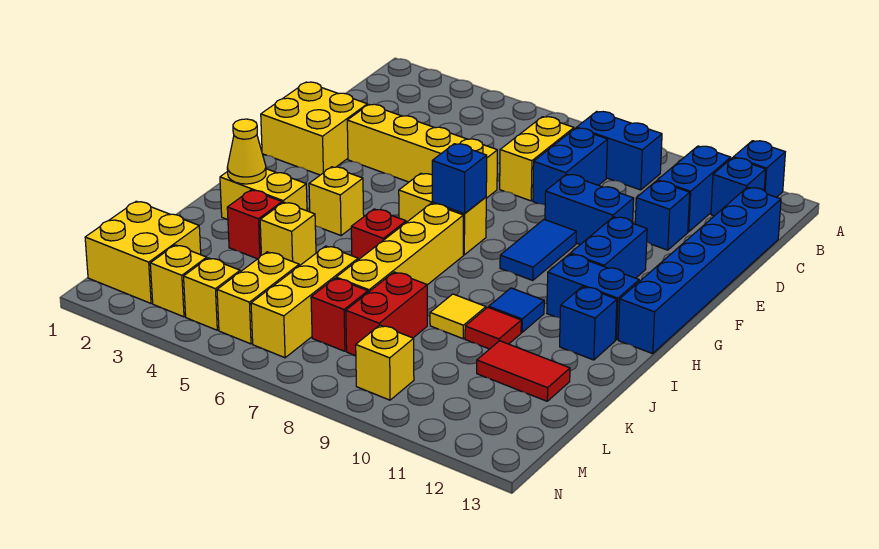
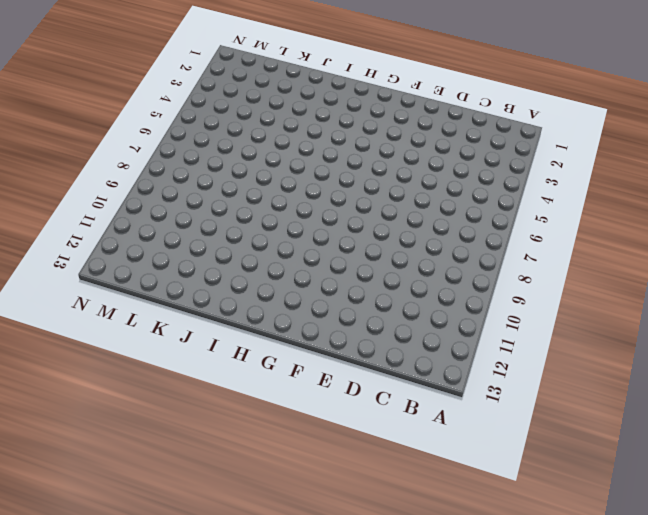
none -> blue brick A12 level 1
none -> blue brick B8:B9 level 1
none -> blue brick B11:C11 level 1
none -> blue brick B12 level 1

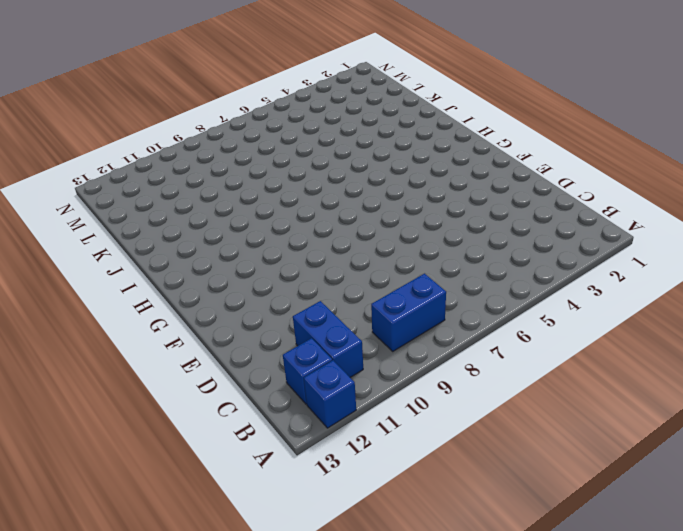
none -> yellow brick C7:D7 level 1
none -> blue brick C8:D8 level 1
none -> blue brick C13:H13 level 1
none -> blue brick D11 level 1

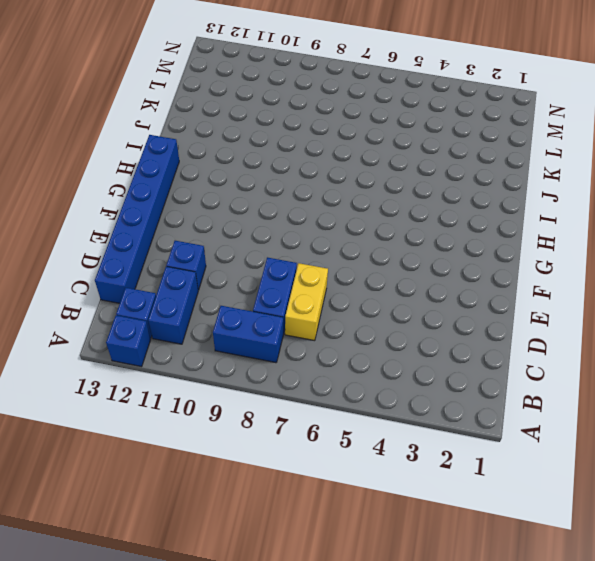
none -> yellow brick E1:F2 level 1
none -> yellow brick E3:E6 level 1
none -> blue brick E9:E10 level 1
none -> blue tile F9:G9 level 1

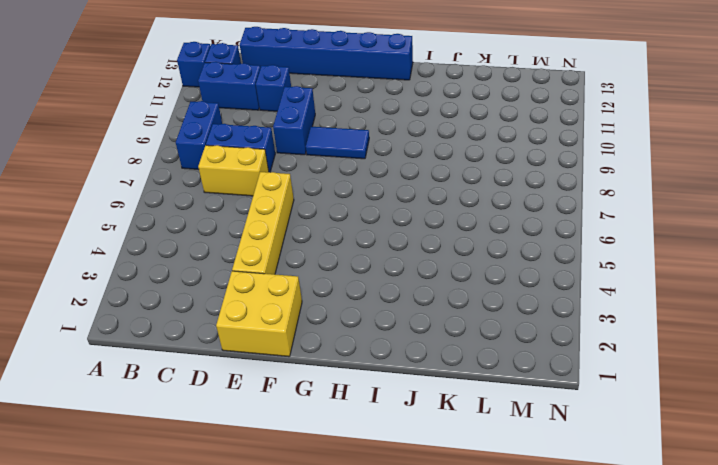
none -> blue brick F11:G11 level 1
none -> yellow brick G6:G7 level 1
none -> yellow brick H4 level 1
none -> yellow brick H7:K7 level 1

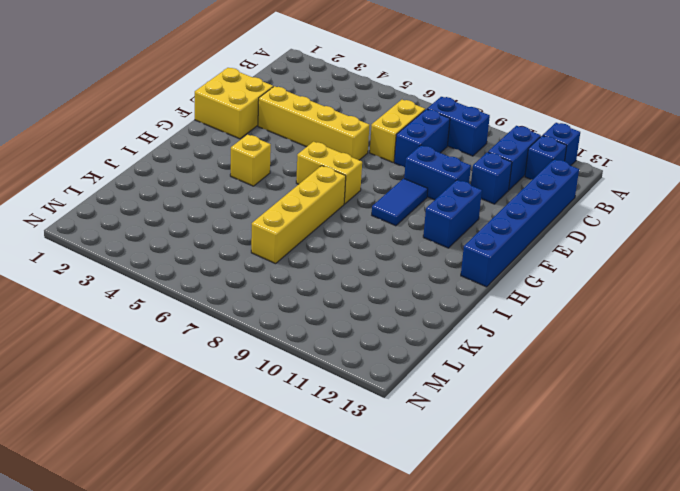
none -> blue brick H11:H12 level 1
none -> yellow brick I2:I3 level 1
none -> red brick I6 level 1
none -> blue tile I10 level 1

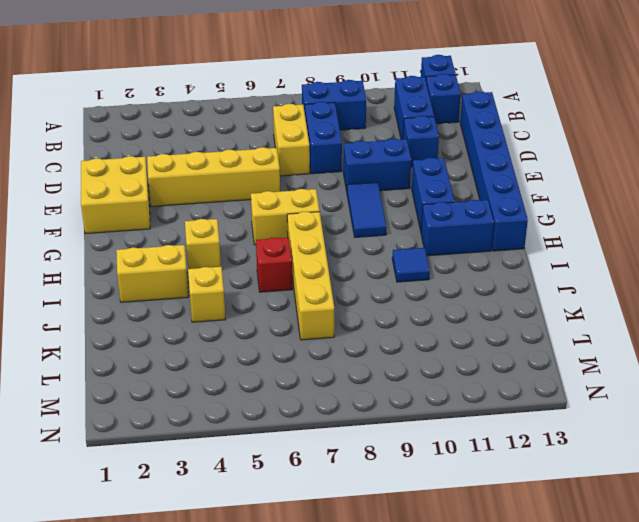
none -> blue brick I12 level 1
none -> red brick J3 level 1
none -> yellow tile J9 level 1
none -> red tile J10 level 1

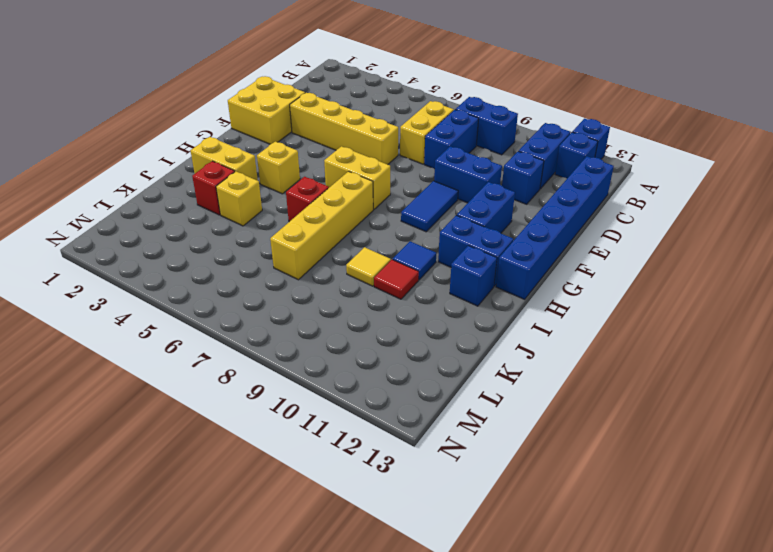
none -> yellow brick K6:M6 level 1
none -> red brick K8:L8 level 1
none -> red tile K11:K12 level 1
none -> yellow brick L1:M2 level 1

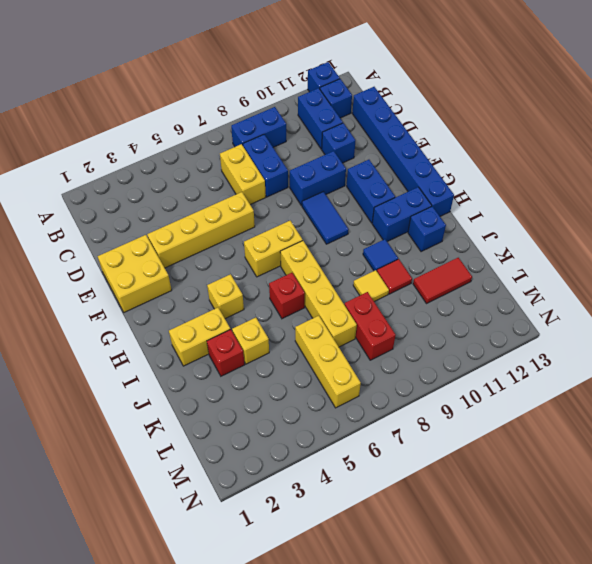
none -> yellow brick L1:M2 level 1
none -> yellow brick L5:M5 level 1
none -> red brick L7 level 1
none -> yellow brick M3 level 1

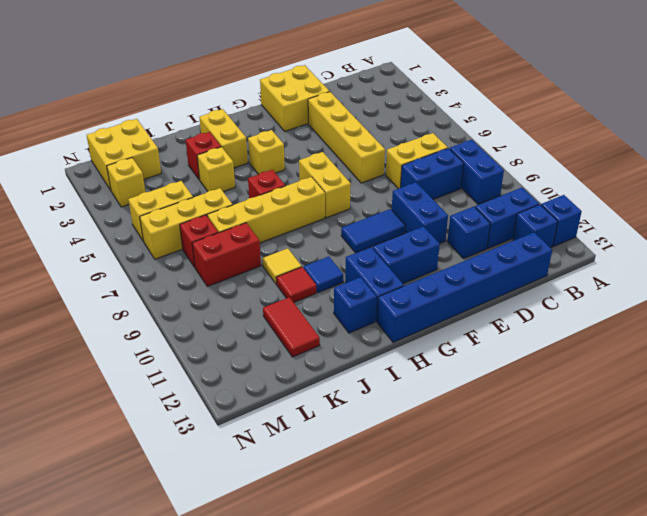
none -> yellow brick M4 level 1
none -> yellow brick M9 level 1
none -> blue brick G7 level 2
none -> yellow cone I2 level 2

